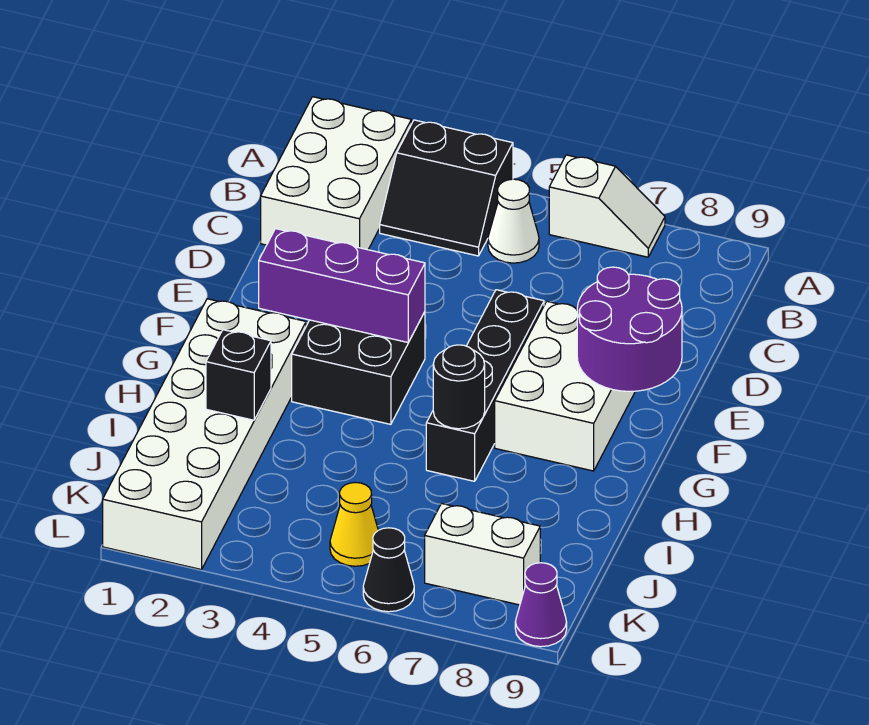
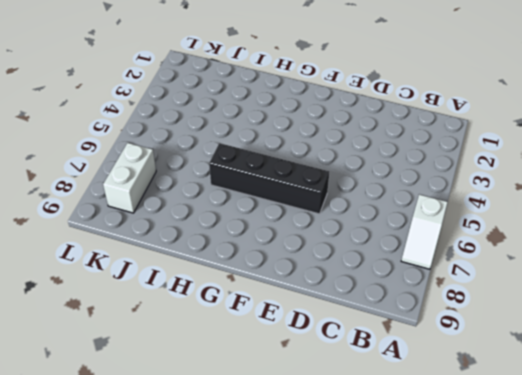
none -> white brick A1:C2 level 1
none -> black slope A3:B4 level 1 top A
none -> white cone B5 level 1

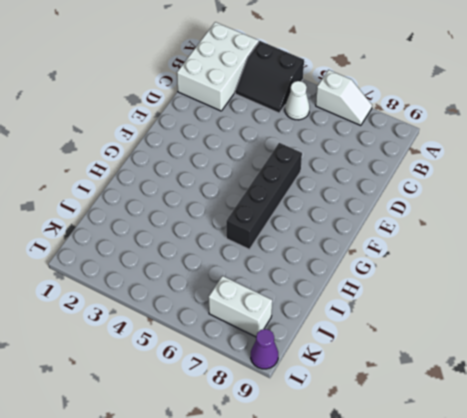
none -> white brick E7:G8 level 1
none -> black brick F3:G4 level 1
none -> white brick G1:L2 level 1

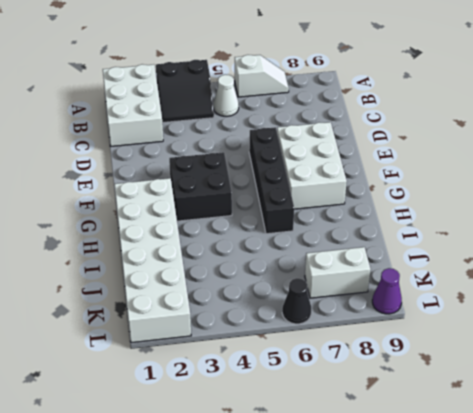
none -> yellow cone K5 level 1
none -> purple round brick E8:F9 level 2
none -> purple brick F2:F4 level 2

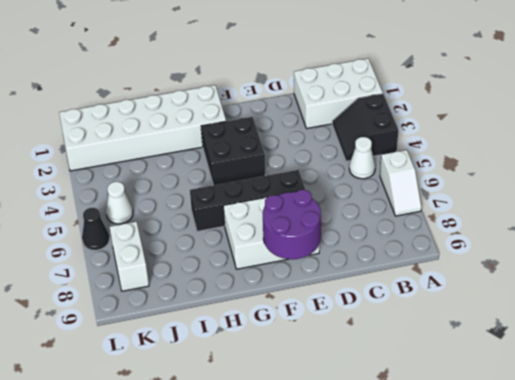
white cone K5 level 1 -> yellow cone K5 level 1
none -> purple cone L9 level 1
none -> purple brick F2:F4 level 2
none -> black round brick H6 level 2

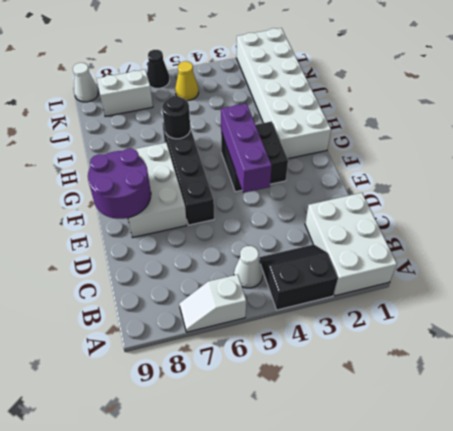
purple brick E4:G4 level 2 -> purple brick F2:F4 level 2
white cone L9 level 1 -> purple cone L9 level 1
none -> black brick I2 level 2

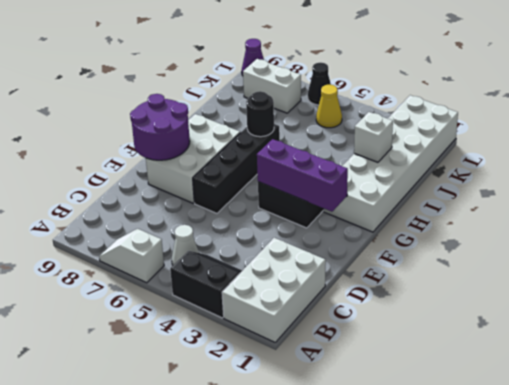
white brick I2 level 2 -> black brick I2 level 2

